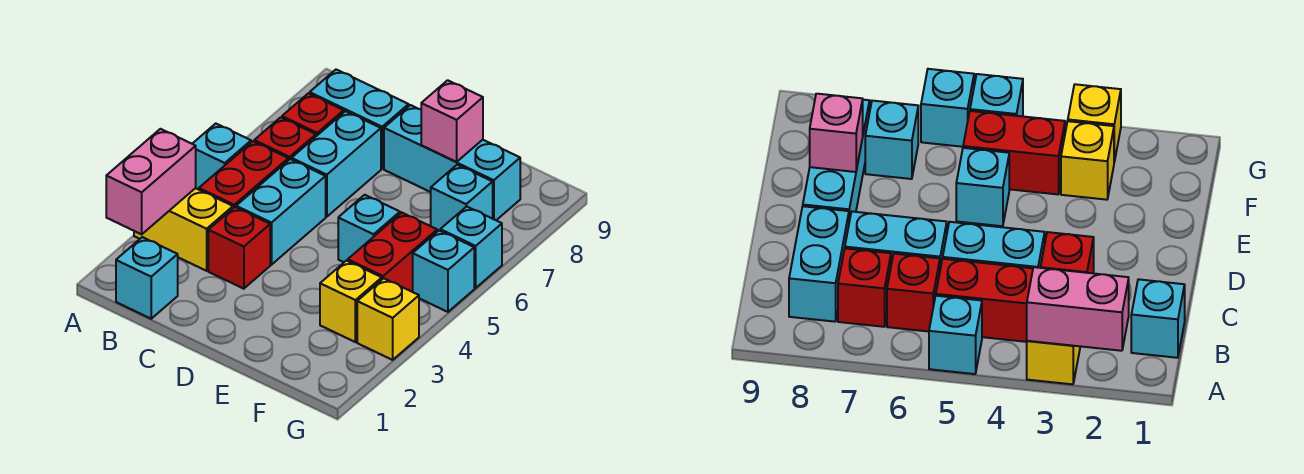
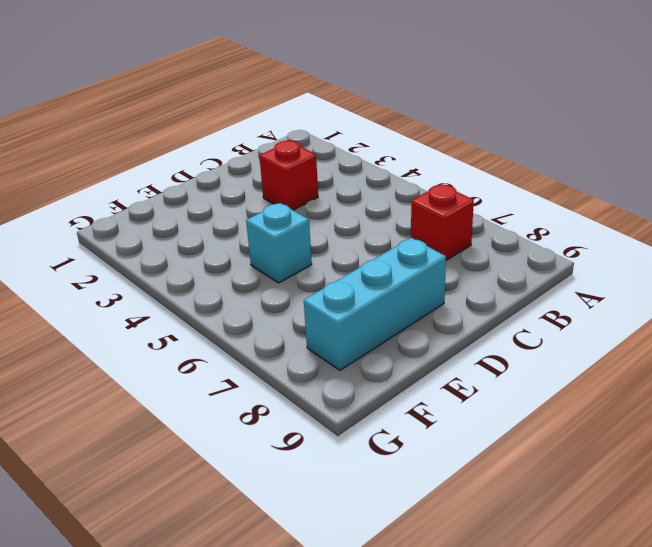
none -> yellow brick A3:B3 level 1
none -> cyan brick A5 level 1
none -> cyan brick B1 level 1

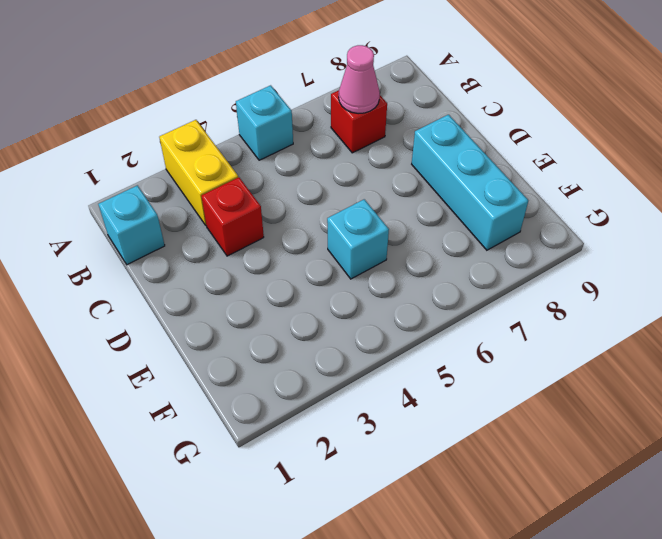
pink cone B7 level 2 -> none
none -> red brick B4:B5 level 1
none -> red brick B6 level 1
none -> cyan brick B8:C8 level 1

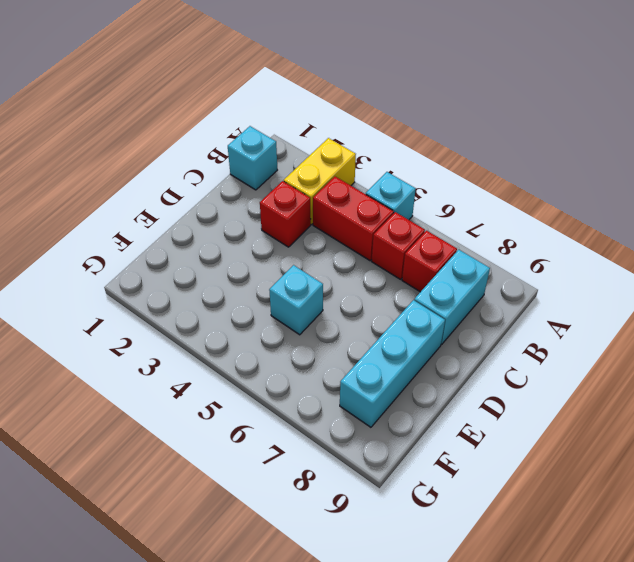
none -> cyan brick C4:C5 level 1
none -> cyan brick C6:C7 level 1
none -> yellow brick F3 level 1

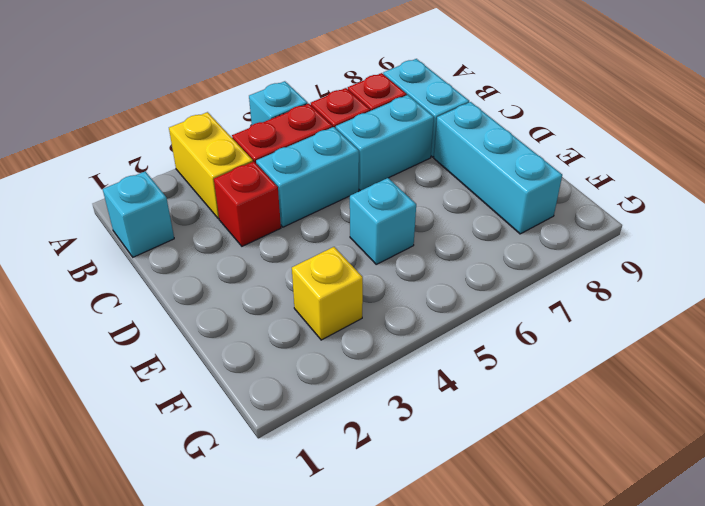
none -> red brick F4:F5 level 1
none -> cyan brick F7 level 1
none -> yellow brick G3 level 1

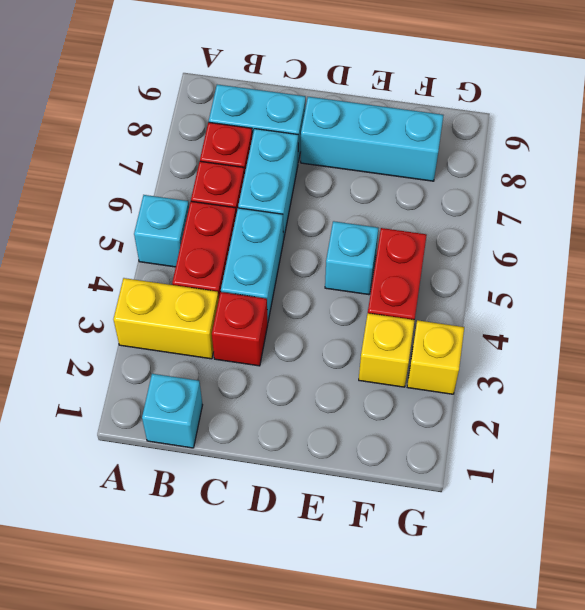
none -> cyan brick F7 level 1
none -> cyan brick G5 level 1
none -> cyan brick G6 level 1

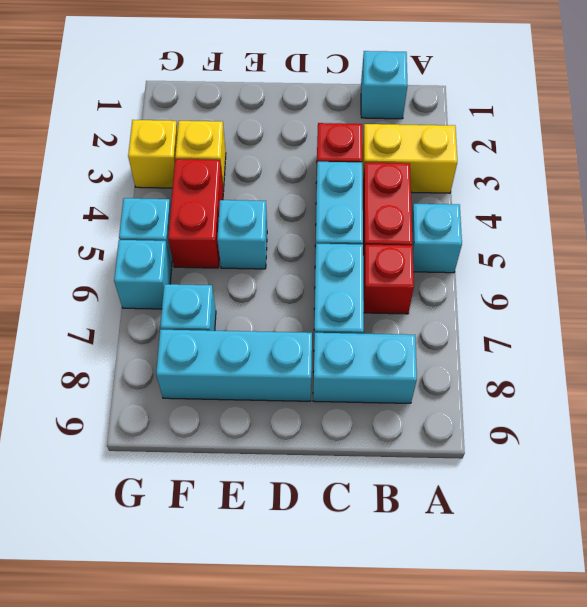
none -> red brick B7 level 1
none -> pink brick A2:A3 level 2
none -> pink brick E8 level 2

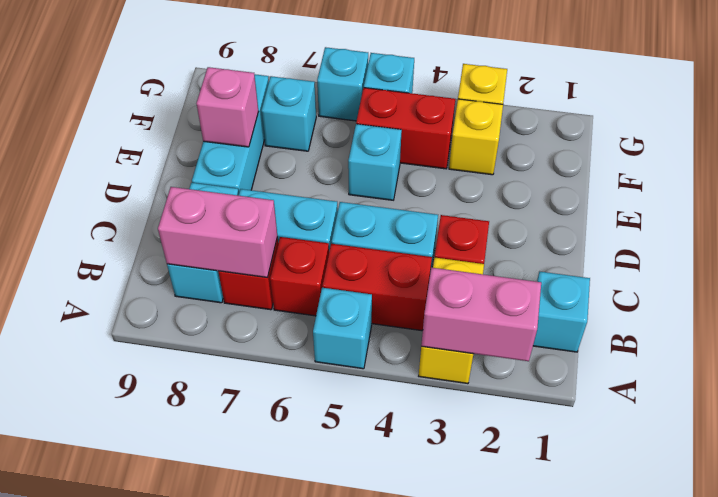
pink brick B7:B8 level 2 -> none

